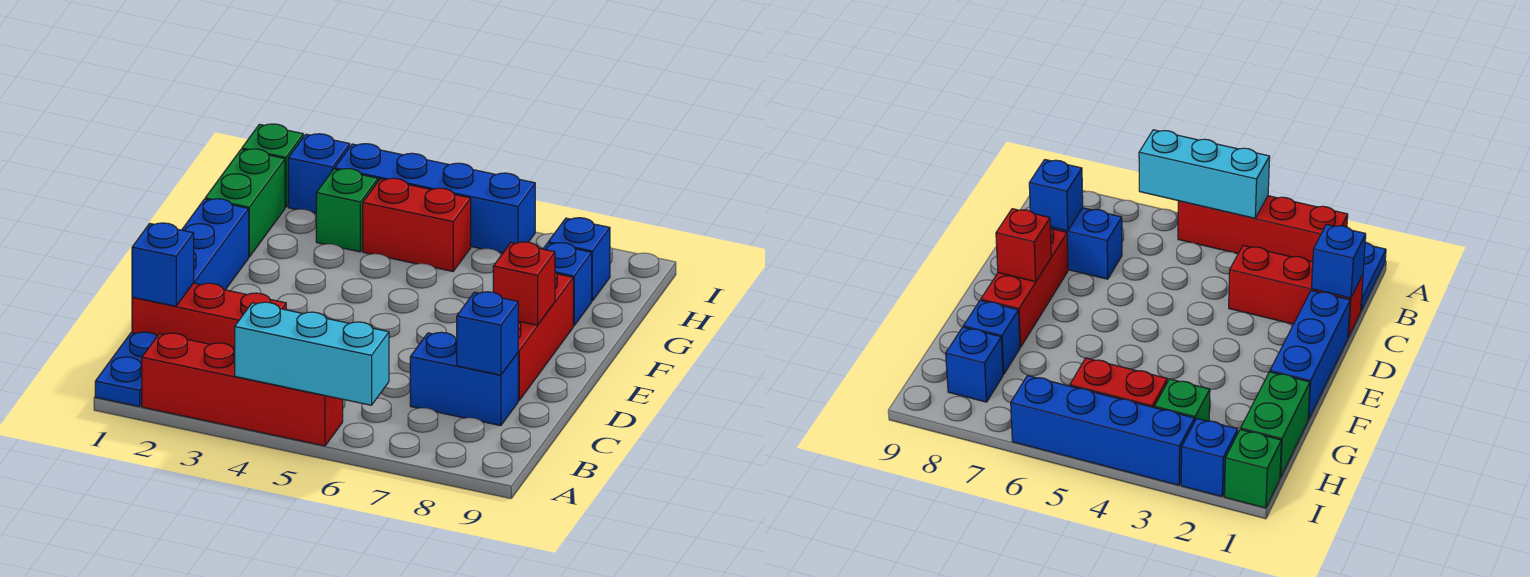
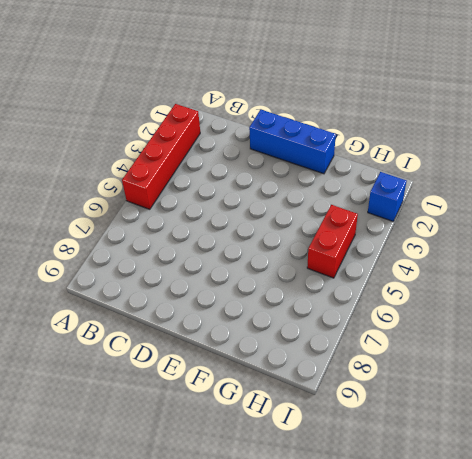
none -> blue plate A1:B1 level 1
none -> red brick C1:C3 level 1
none -> blue brick C7:C8 level 1

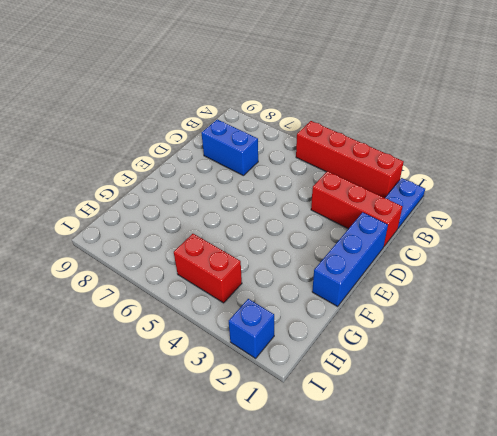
none -> red brick D8:F8 level 1
none -> green brick G1:H1 level 1
none -> blue brick G8 level 1

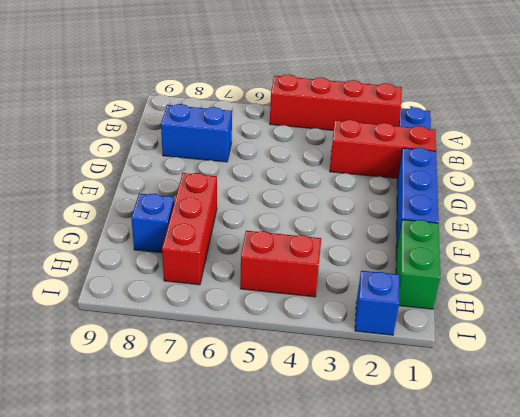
red brick F7:H7 level 1 -> red brick D8:F8 level 1
none -> green brick H3 level 1
none -> blue brick H8 level 1
none -> green brick I1 level 1

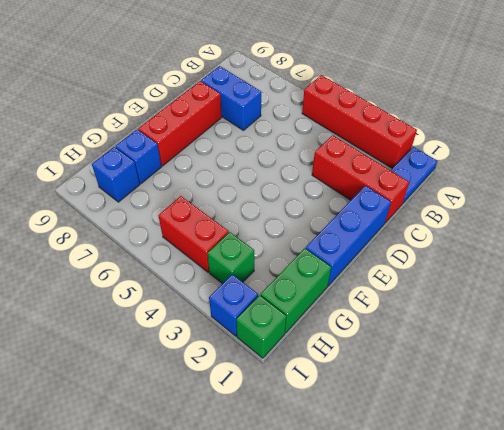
none -> blue brick I3:I6 level 1
none -> cyan brick A4:A6 level 2
none -> blue brick C1 level 2

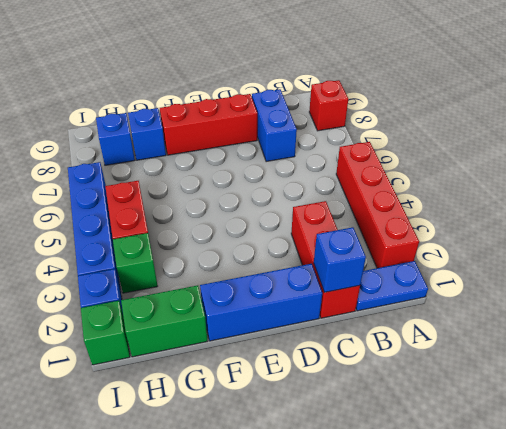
red brick A8 level 1 -> red brick E8 level 2
none -> cyan brick A4:A6 level 2
none -> blue brick C8 level 2

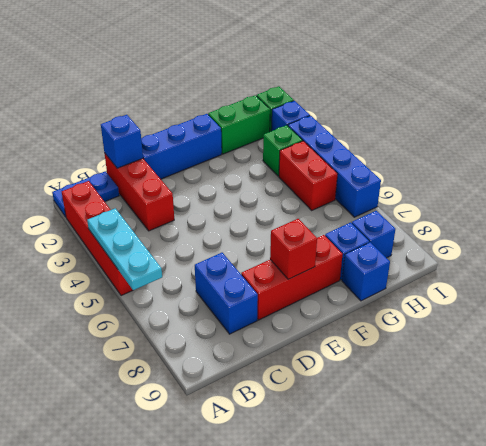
cyan plate A4:A6 level 2 -> cyan brick A4:A6 level 2
blue brick G9 level 1 -> blue brick C8 level 2

